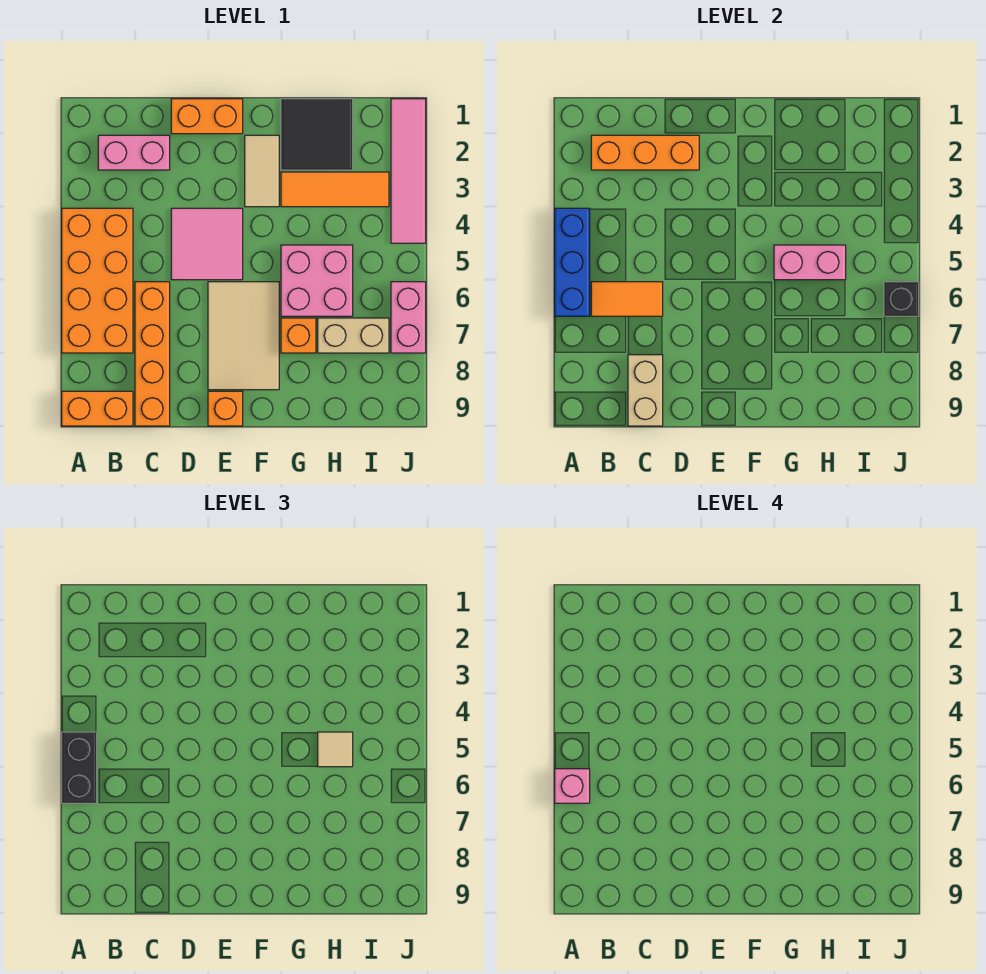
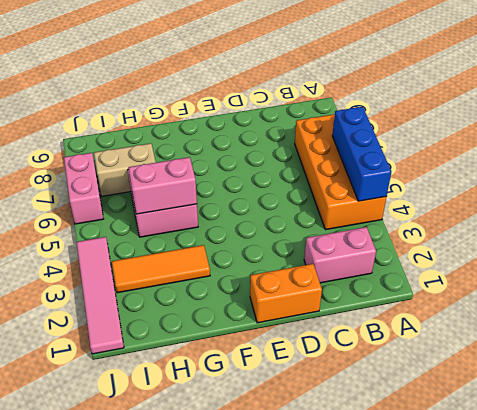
none -> orange brick A9:B9 level 1
none -> orange brick C6:C9 level 1
none -> pink tile D4:E5 level 1

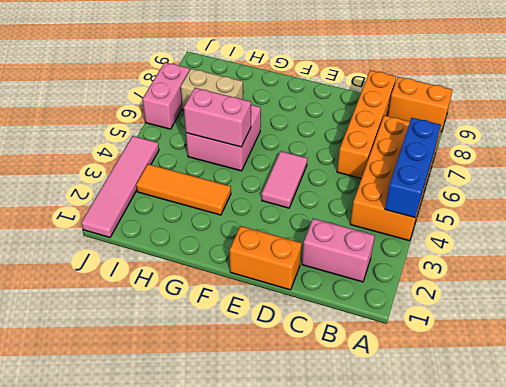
pink tile E4:E5 level 1 -> pink tile D4:E5 level 1
none -> tan tile E6:F8 level 1
none -> orange brick E9 level 1
none -> tan tile F2:F3 level 1

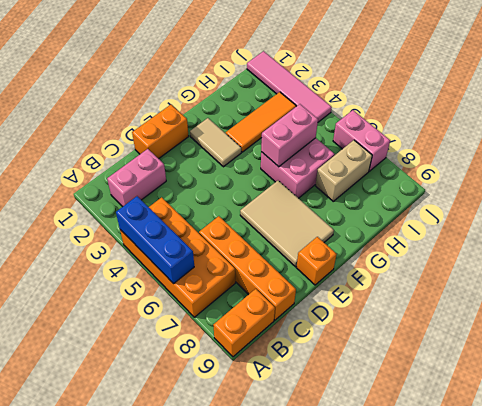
none -> pink tile D4:E5 level 1
none -> black tile G1:H2 level 1
none -> orange brick G7 level 1

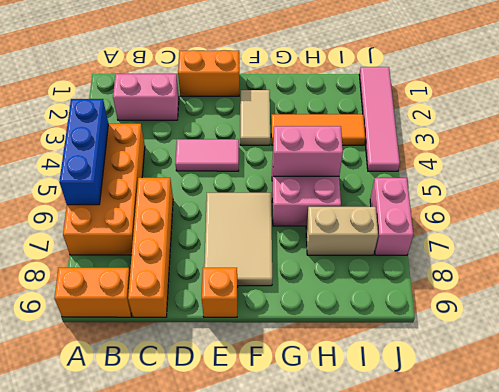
pink tile D4:E4 level 1 -> pink tile D4:E5 level 1
none -> black tile G1:H2 level 1
none -> orange brick G7 level 1
none -> orange brick B2:D2 level 2

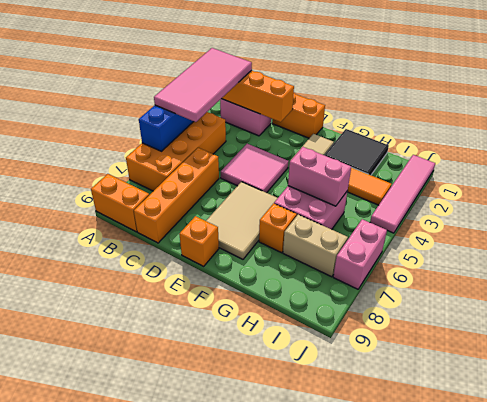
pink tile A2:B5 level 3 -> black brick A5:A6 level 3
none -> orange tile B6:C6 level 2
none -> tan brick C8:C9 level 2
none -> black brick J6 level 2

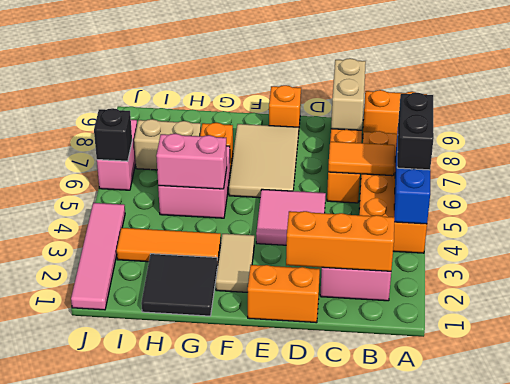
none -> tan tile H5 level 3
none -> pink brick A6 level 4

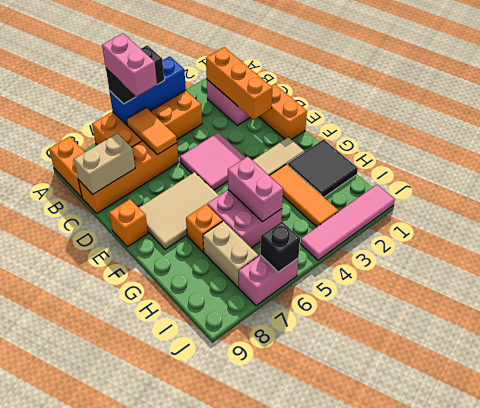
pink brick A6:B6 level 4 -> pink brick A6 level 4
none -> tan tile H5 level 3

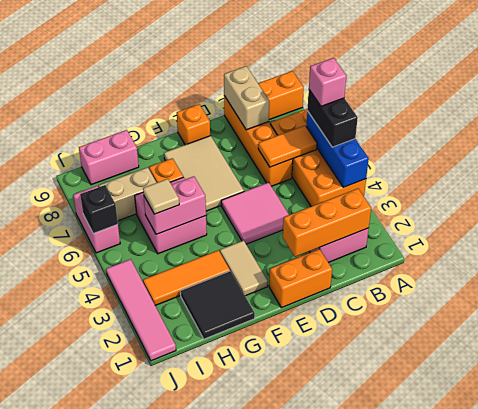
pink brick H9:I9 level 1 -> none

